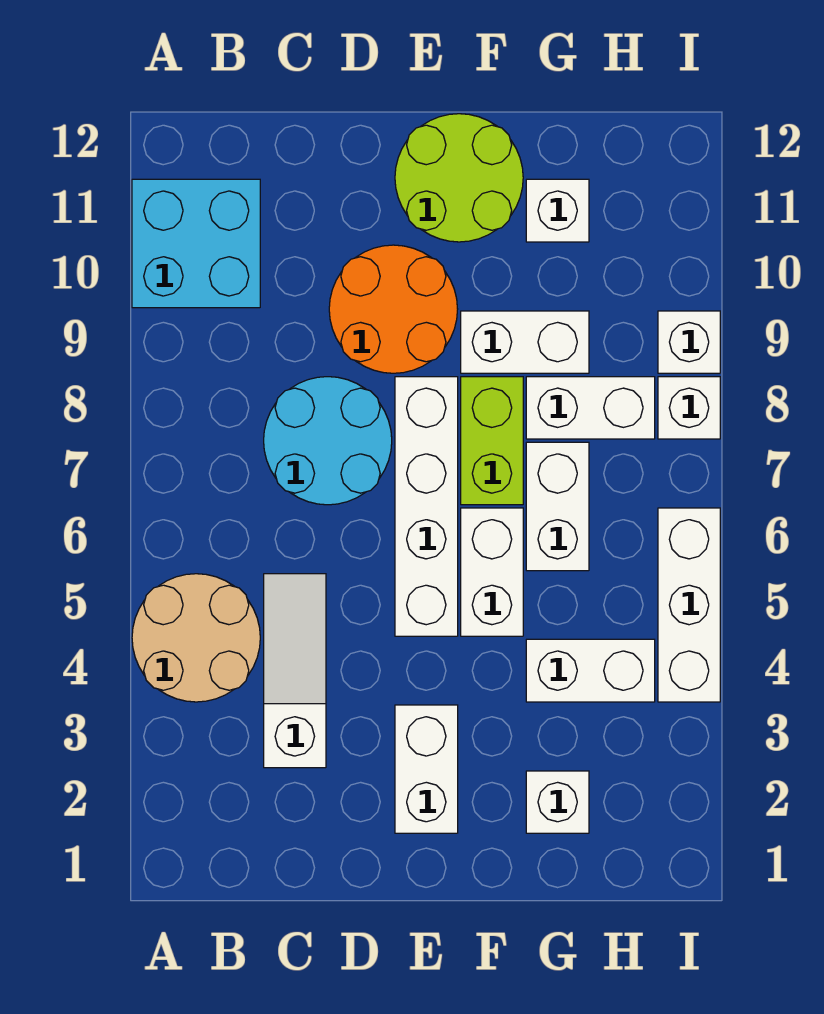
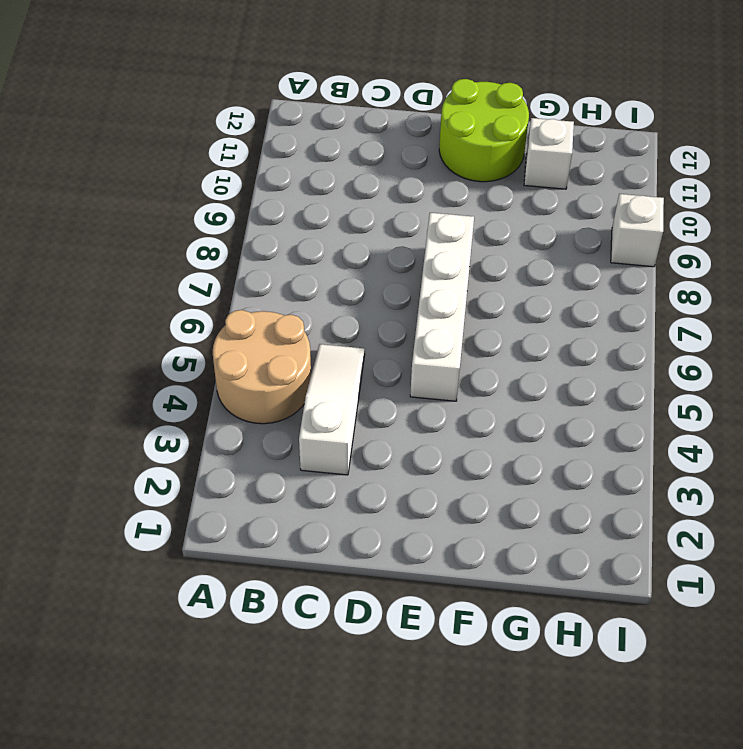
none -> cyan brick A10:B11 level 1
none -> cyan round brick C7:D8 level 1
none -> orange round brick D9:E10 level 1

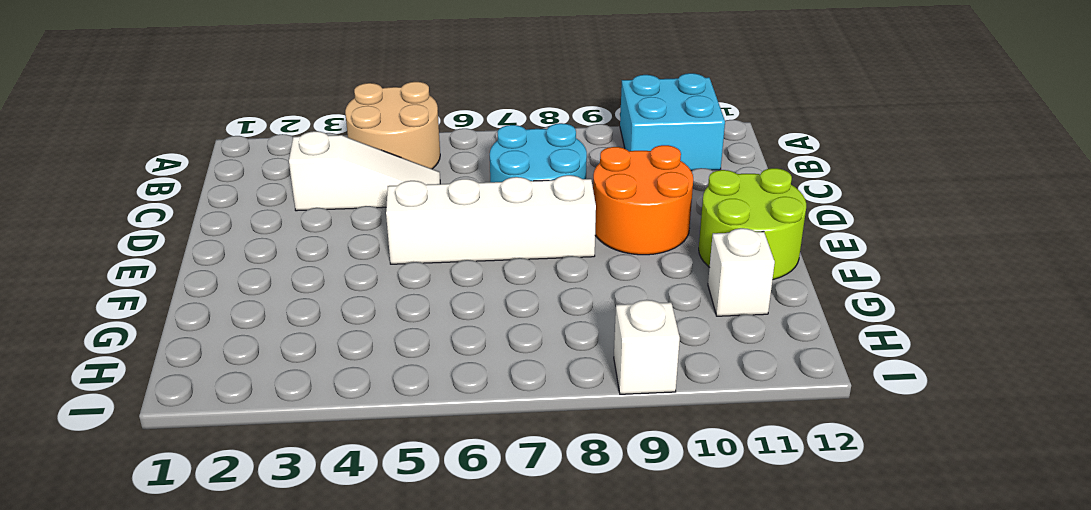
none -> white brick E2:E3 level 1
none -> white brick F5:F6 level 1
none -> lime brick F7:F8 level 1

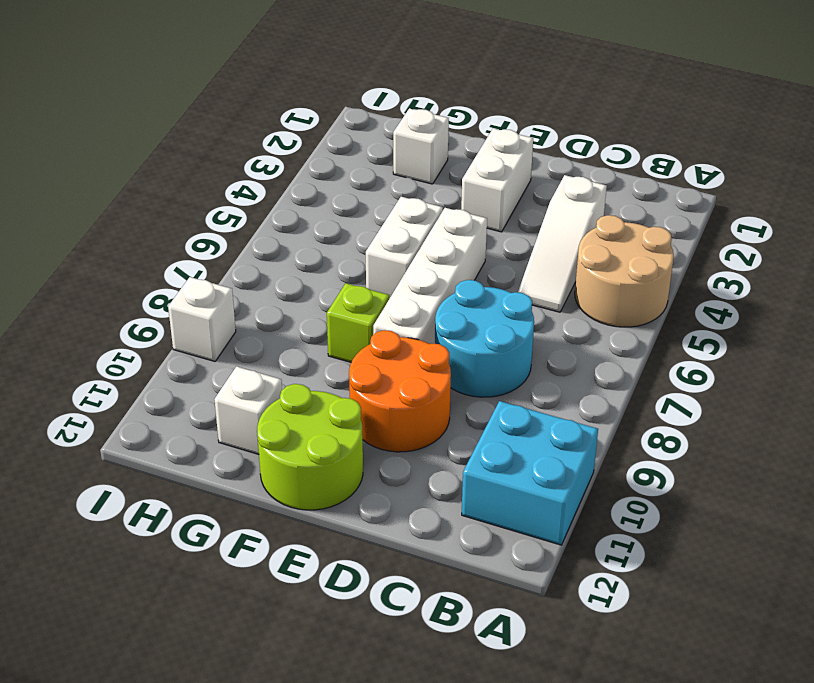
lime brick F8 level 1 -> lime brick F7:F8 level 1
none -> white brick F9:G9 level 1
none -> white brick G4:H4 level 1
none -> white brick G6:G7 level 1

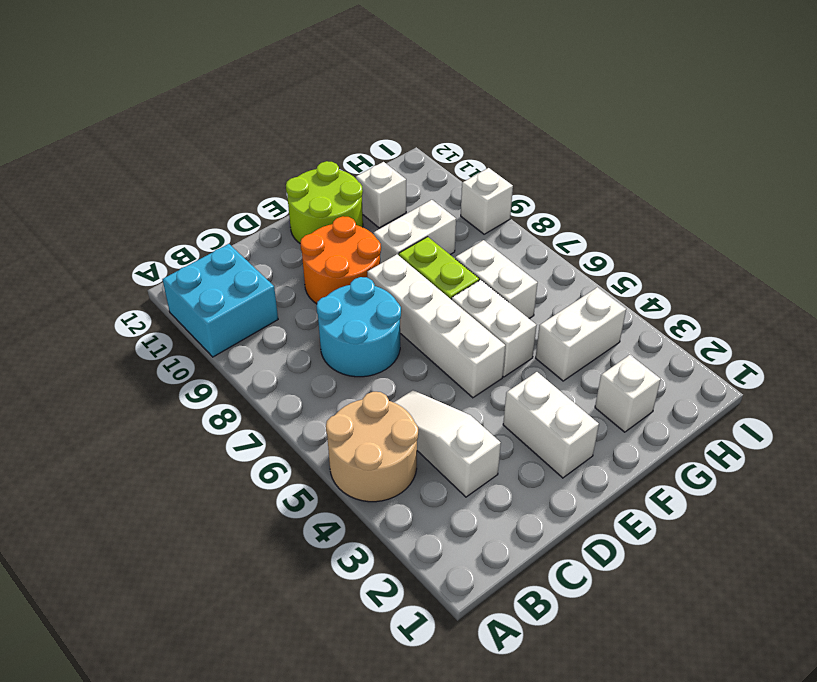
none -> white brick G8:H8 level 1
none -> white brick I4:I6 level 1
none -> white brick I8 level 1

